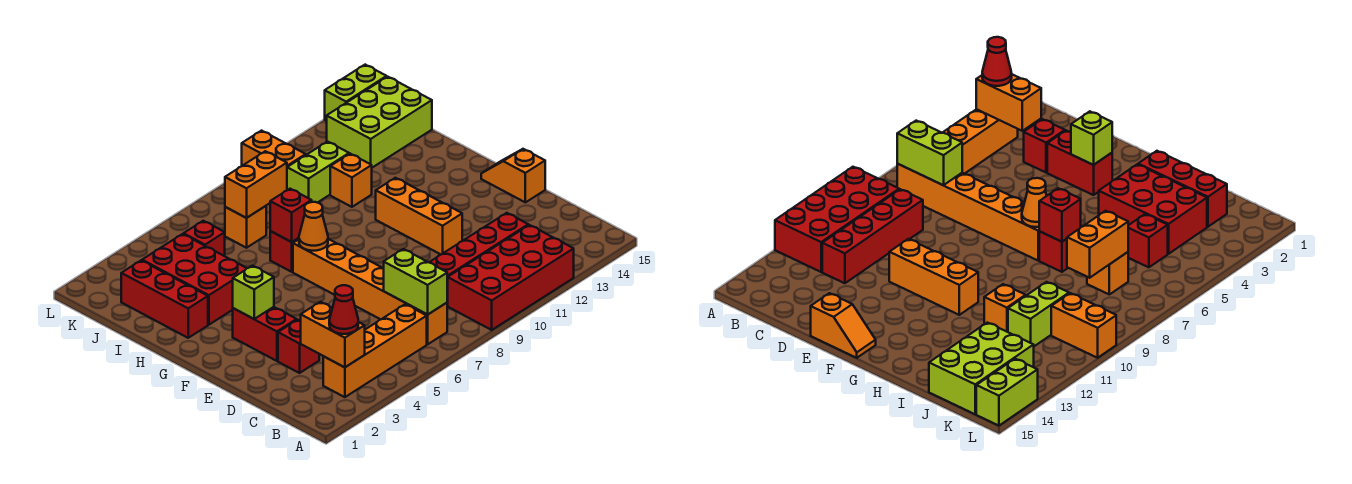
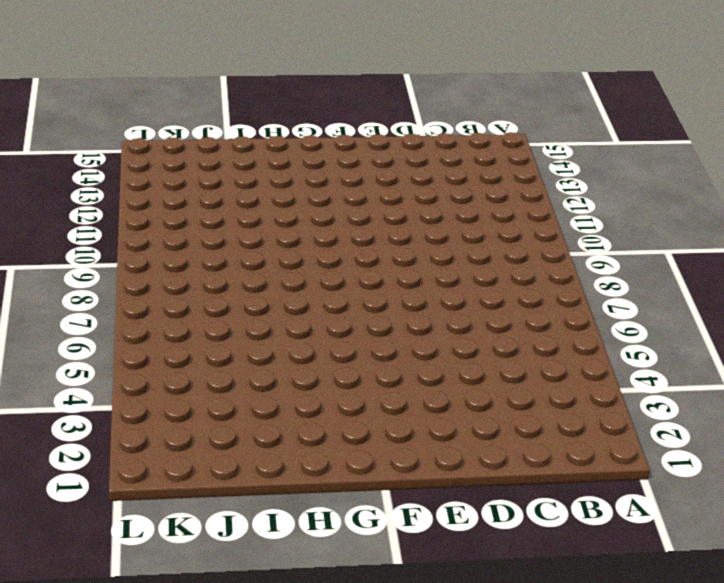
none -> red brick A9:B12 level 1
none -> orange brick B3:B6 level 1
none -> orange brick B7:G7 level 1

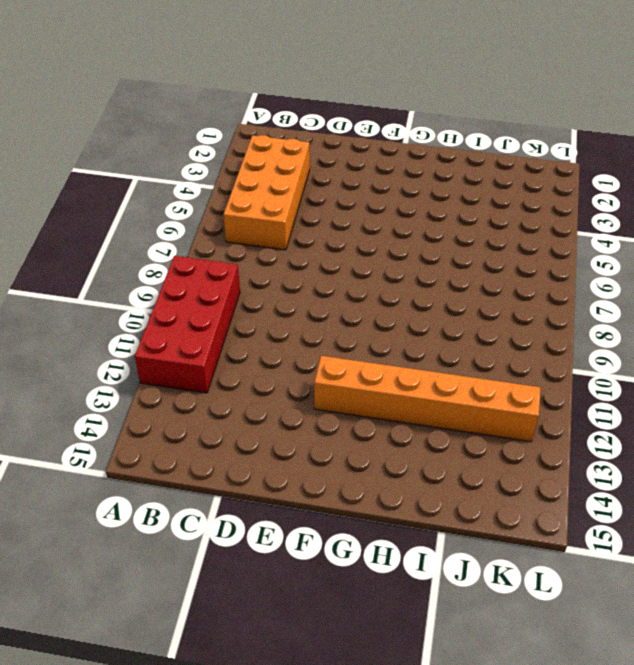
orange brick B3:C6 level 1 -> orange brick B3:B6 level 1
orange brick F12:K12 level 1 -> orange brick B7:G7 level 1
none -> red brick C9:C12 level 1
none -> red brick D3 level 1
none -> red brick E3:F3 level 1

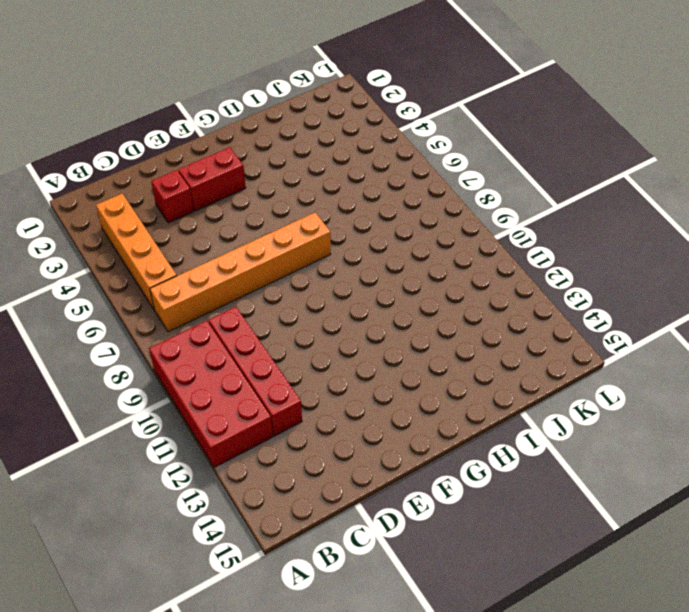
none -> orange brick E11:G11 level 1
none -> orange slope E15:F15 level 1 top E
none -> red brick H2:J2 level 1

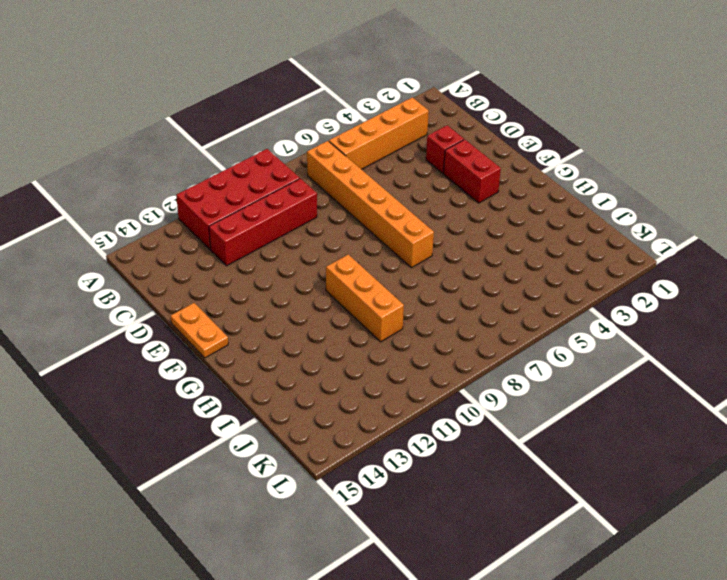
orange plate E15:F15 level 1 -> orange slope E15:F15 level 1 top E
orange brick G10:I10 level 1 -> orange brick E11:G11 level 1
none -> red brick H2:J2 level 1
none -> red brick H3:J4 level 1
none -> red brick H7 level 1

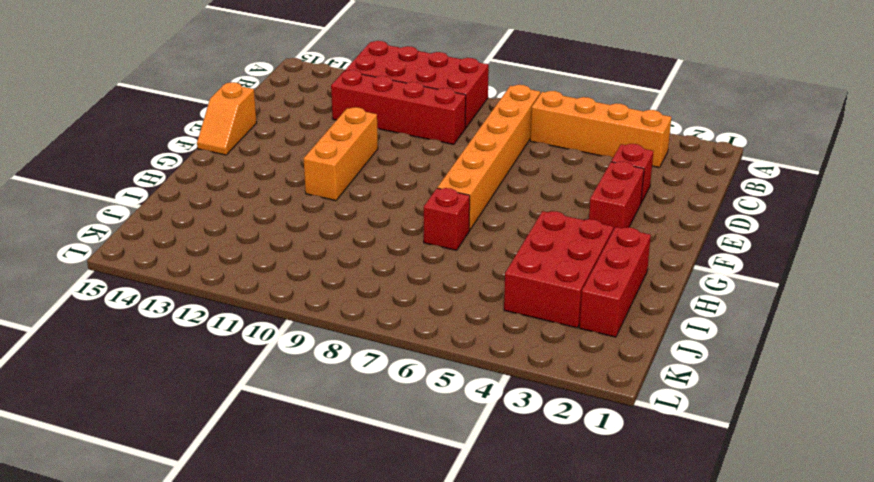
none -> orange brick I11 level 1
none -> red brick J5 level 1
none -> orange brick J7 level 1

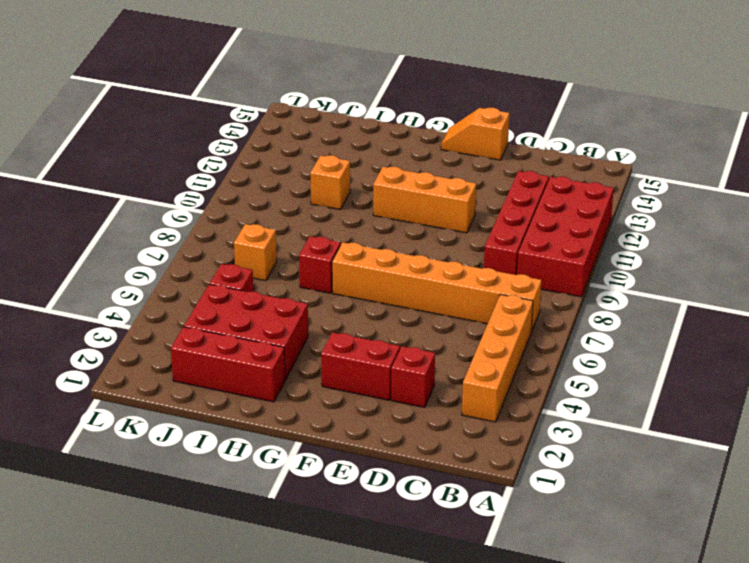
none -> lime brick J10:J11 level 1
none -> lime brick J13:K15 level 1
none -> orange brick K10:L10 level 1

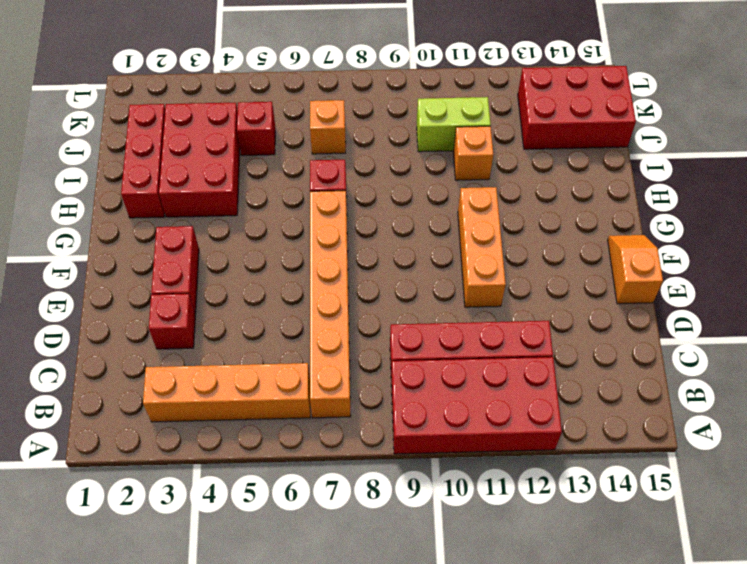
red brick J13:K15 level 1 -> lime brick J13:K15 level 1
none -> orange brick K10:L10 level 1
none -> lime brick L14:L15 level 1
none -> orange brick B3:C3 level 2

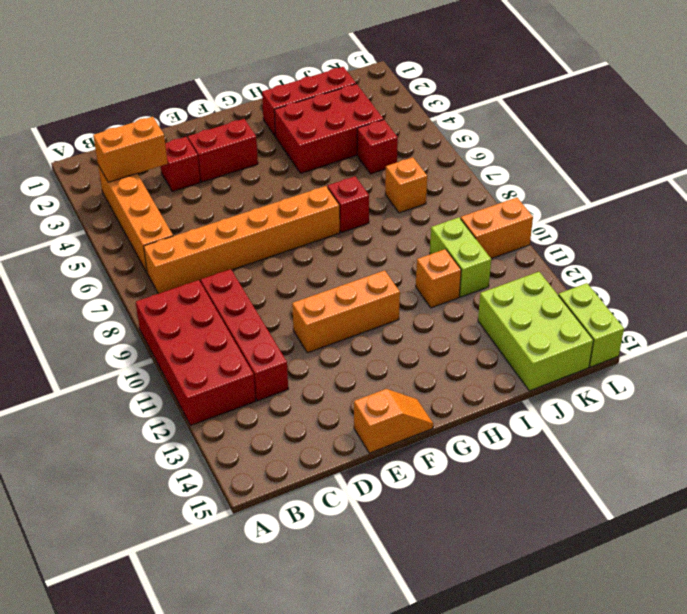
none -> lime brick B7:C7 level 2
none -> lime brick F3 level 2
none -> orange cone G7 level 2

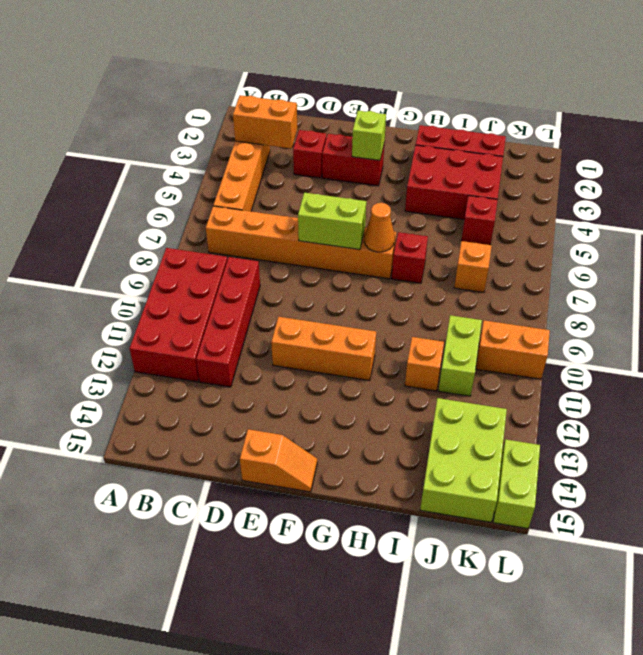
lime brick E7:F7 level 2 -> lime brick B7:C7 level 2
none -> red brick H7 level 2
none -> orange brick J7:J8 level 2
none -> red cone B3 level 3

